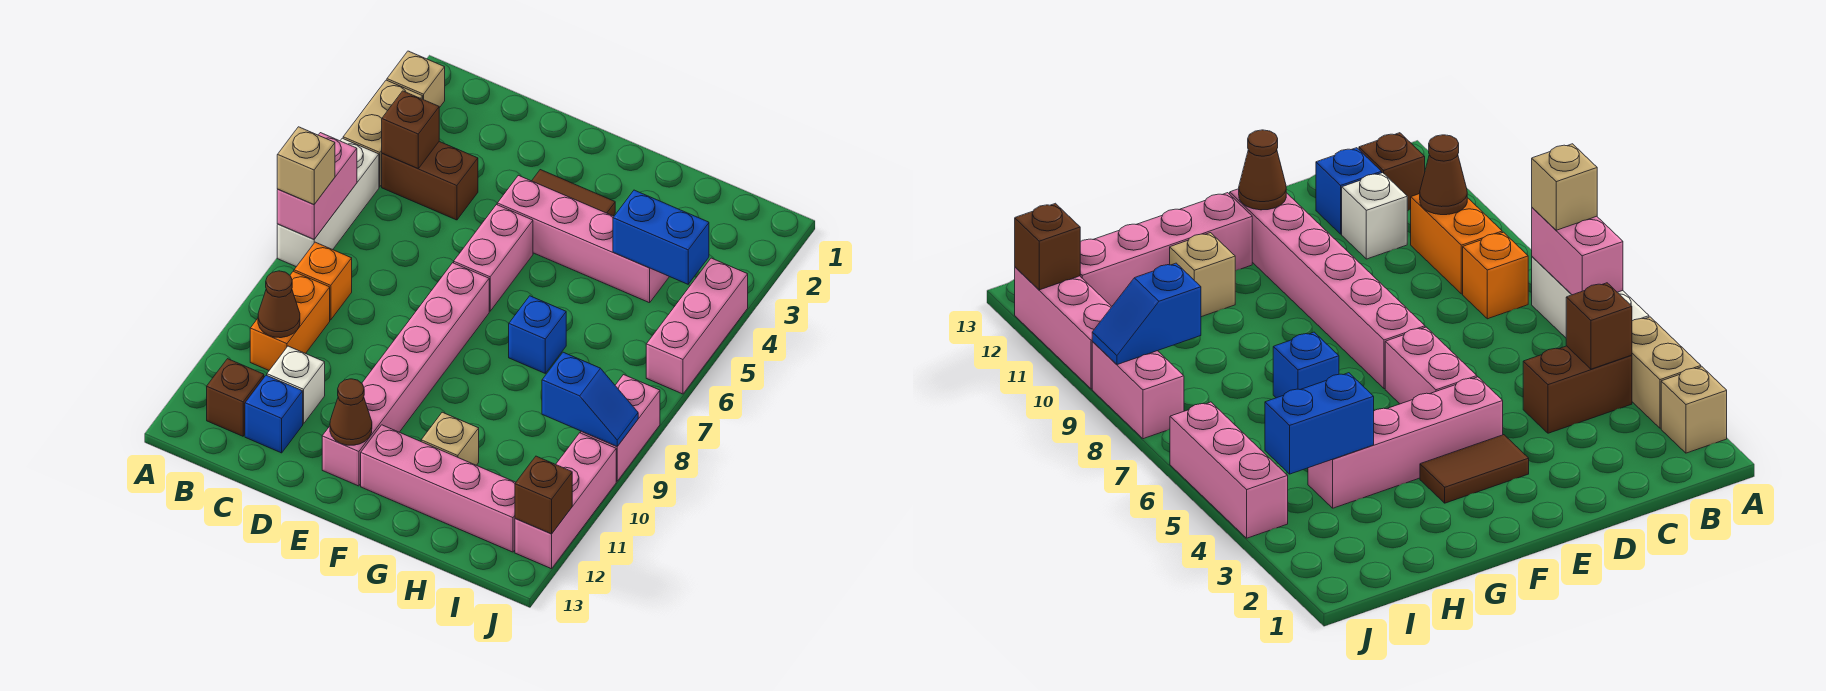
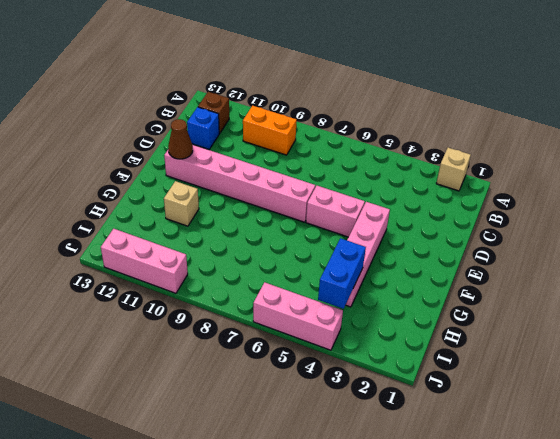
none -> tan brick A3:A4 level 1
none -> white brick A5:A7 level 1
none -> brown brick B4:C4 level 1

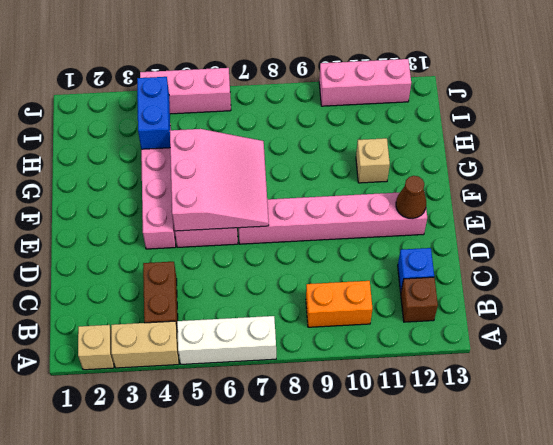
pink slope E5:G7 level 2 top 5 -> none
none -> orange brick B8 level 1
none -> white brick C11 level 1
none -> brown tile E3:F3 level 1

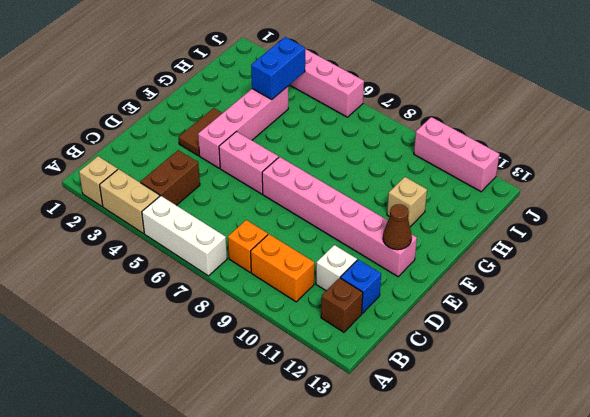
none -> pink brick F12:I12 level 1
none -> blue brick G7 level 1
none -> pink brick J8:J9 level 1

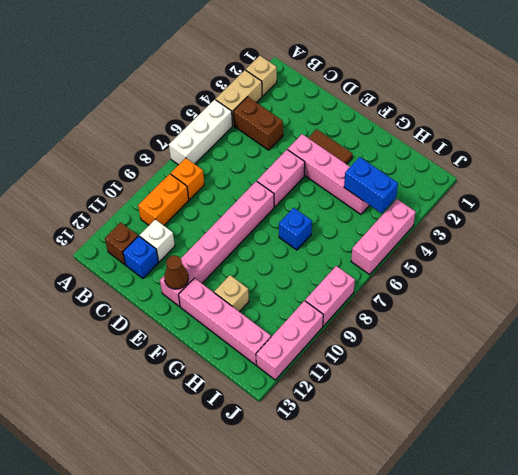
none -> pink brick A6:A7 level 2
none -> brown brick B4 level 2
none -> brown cone B10 level 2

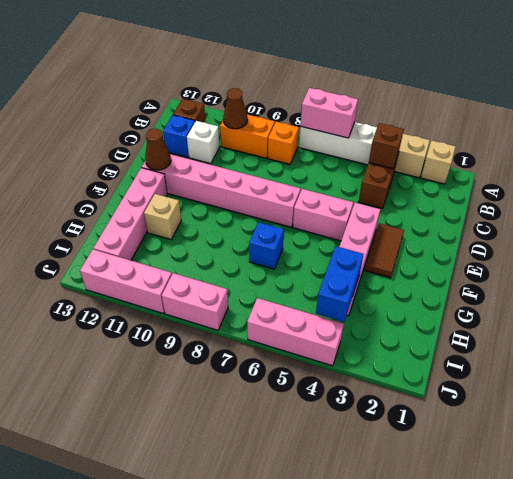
none -> blue slope I9:J9 level 2 top I
none -> brown brick J12 level 2
none -> tan brick A7 level 3

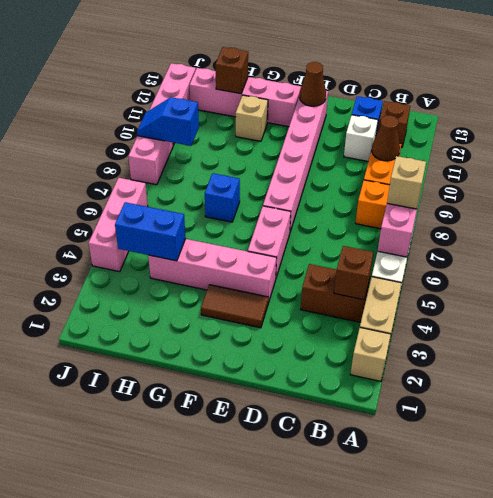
brown brick H12 level 2 -> brown brick J12 level 2

